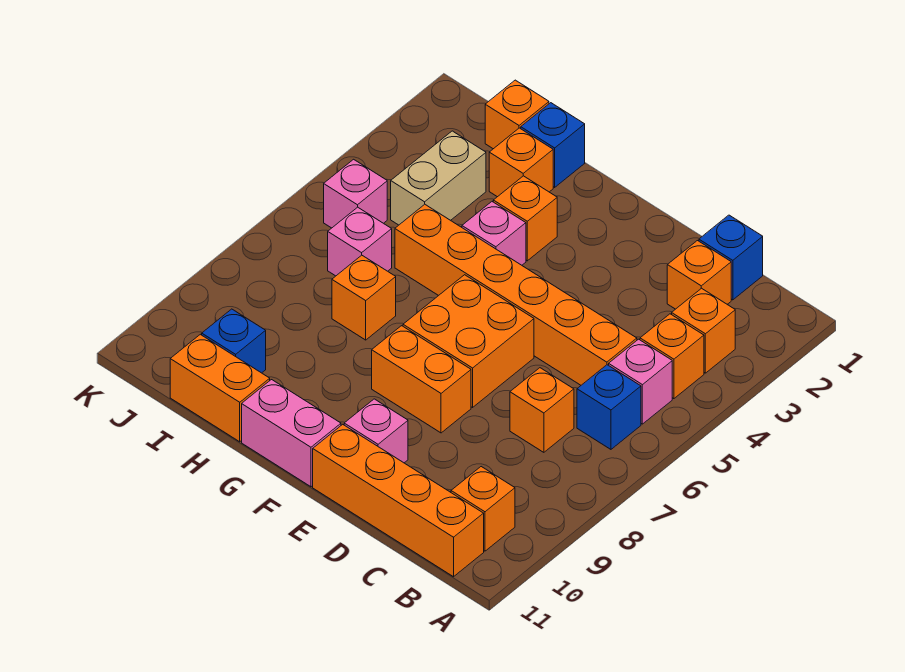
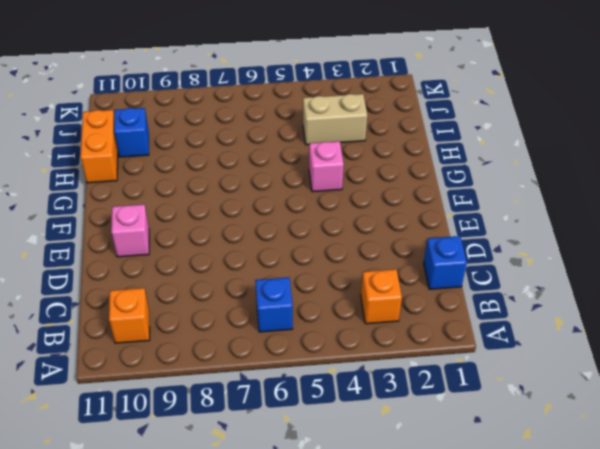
none -> orange brick B4 level 1
none -> pink brick B5 level 1
none -> orange brick B11:E11 level 1

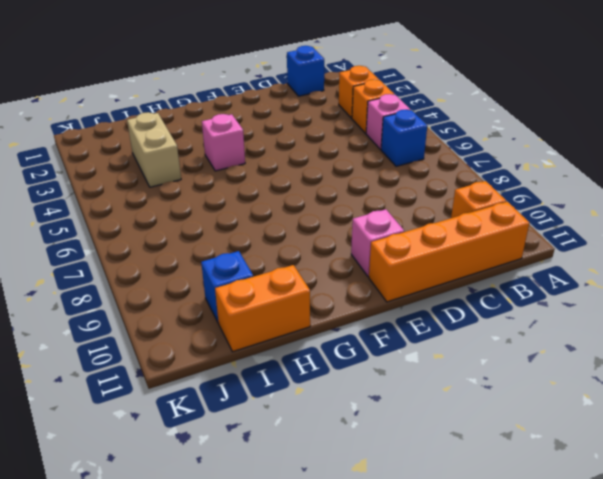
none -> orange brick C2 level 1
none -> orange brick C5:H5 level 1
none -> orange brick C7 level 1

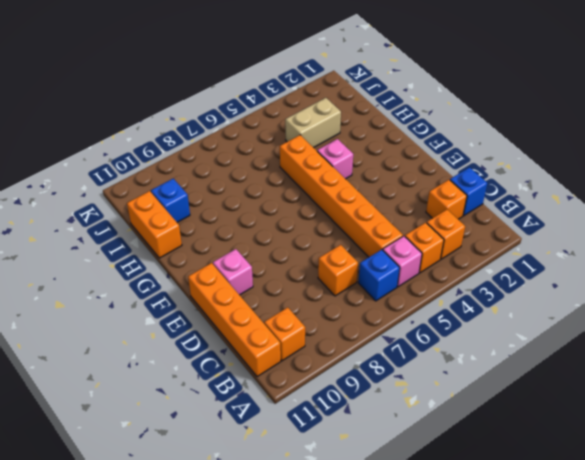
none -> orange brick E6:F7 level 1
none -> orange brick E8:F8 level 1
none -> pink brick F11:G11 level 1

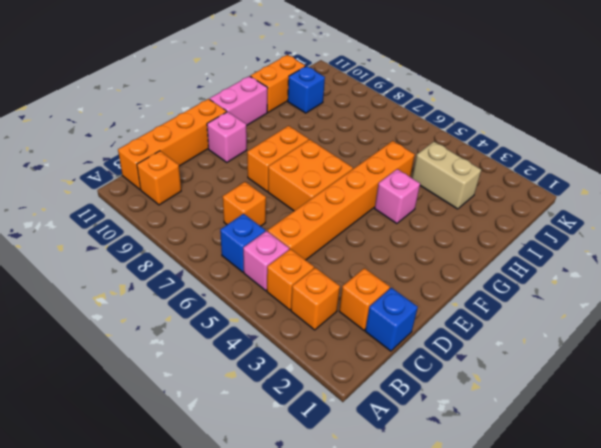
none -> orange brick G3 level 1
none -> blue brick H1 level 1
none -> orange brick H2 level 1

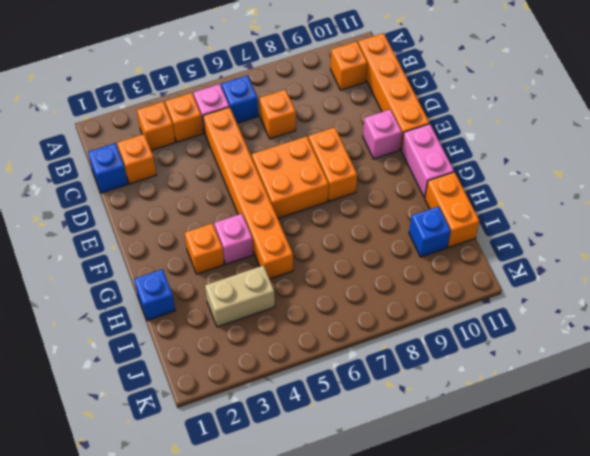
none -> orange brick H2 level 1
none -> orange brick H7 level 1
none -> orange brick I1 level 1

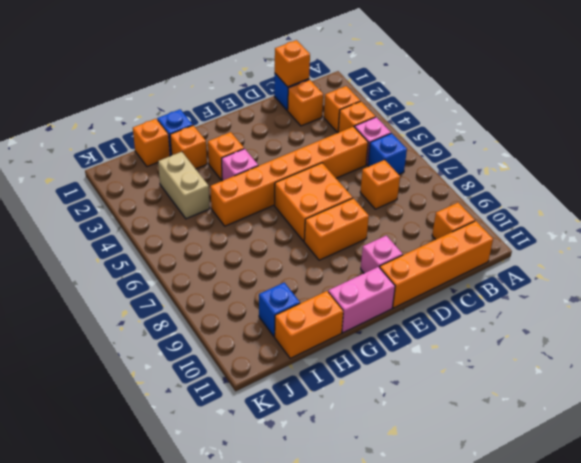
orange brick C1 level 2 -> orange brick H7 level 1
none -> pink brick I6 level 1
none -> pink brick J5 level 1

